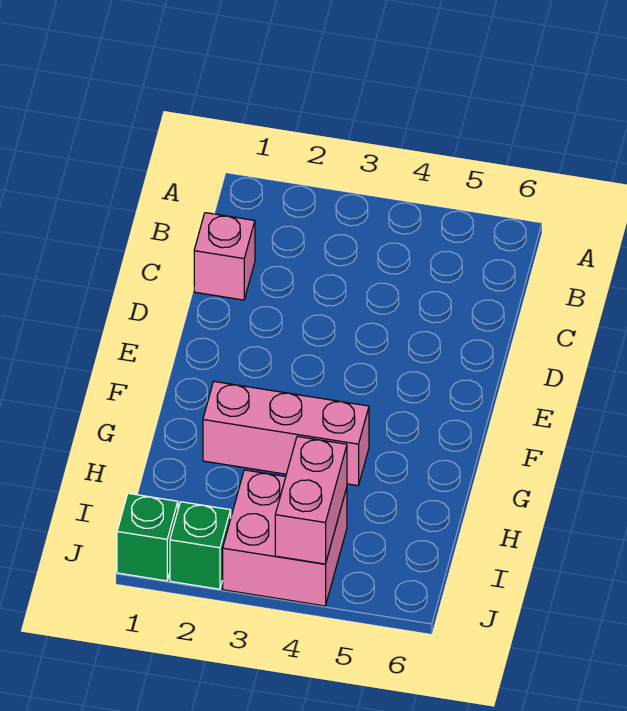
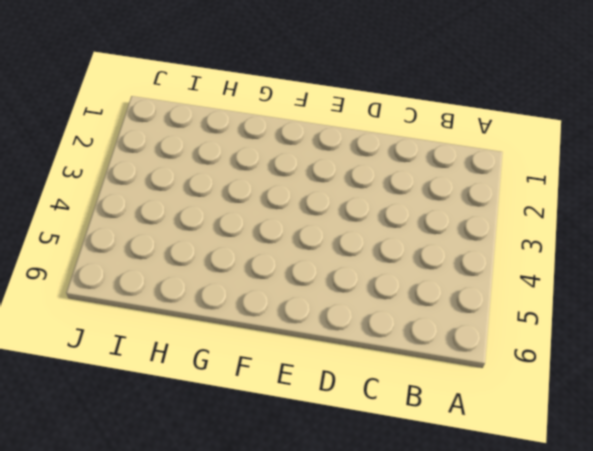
none -> pink brick C1 level 1
none -> pink brick G2:G4 level 1

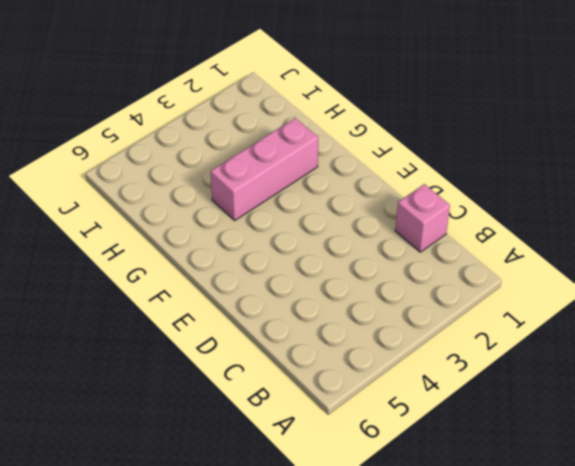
none -> pink brick I3:J4 level 1
none -> green brick J1 level 1

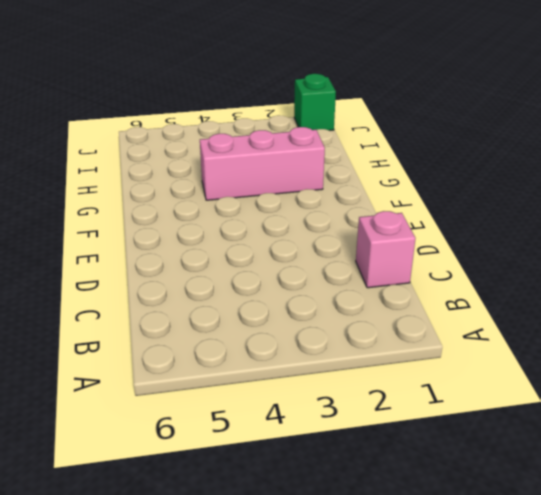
none -> pink brick I3:J4 level 1
none -> green brick J2 level 1

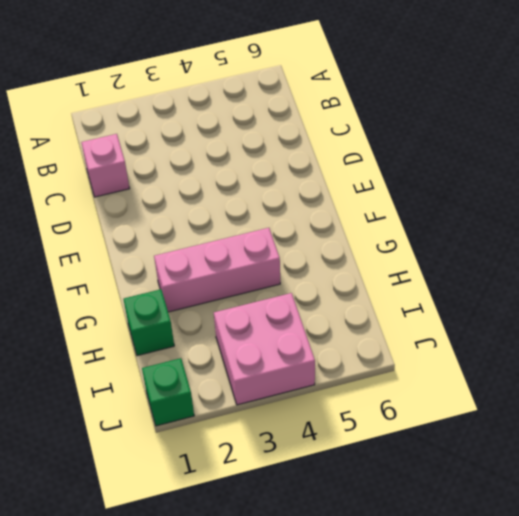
green brick H1 level 1 -> green brick J2 level 1
none -> pink brick I4:J4 level 2

